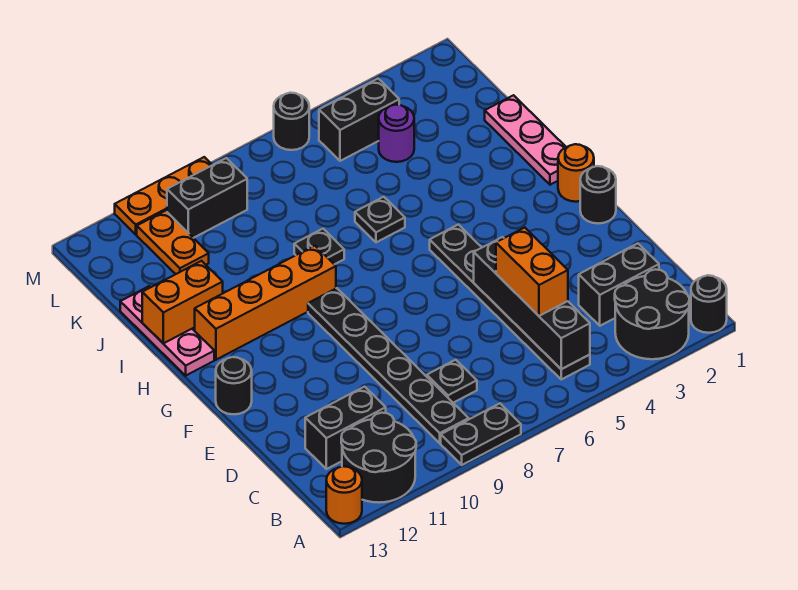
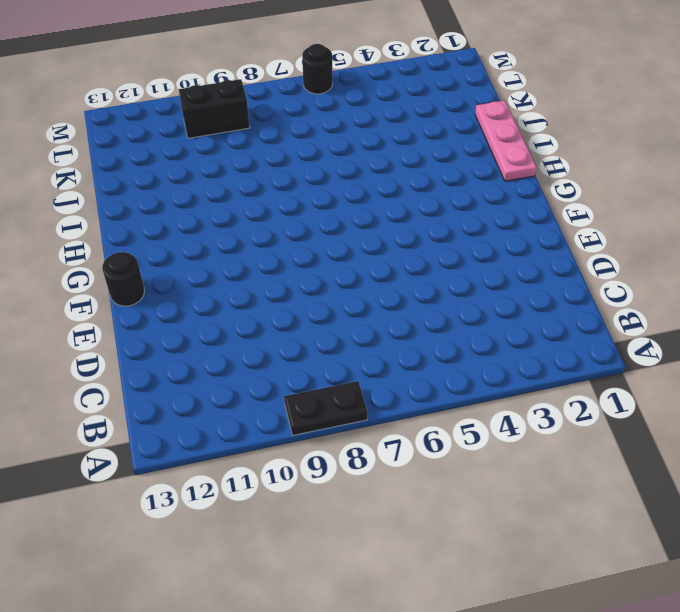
none -> black round brick A1 level 1
none -> black round brick A2:B3 level 1
none -> black round brick A11:B12 level 1

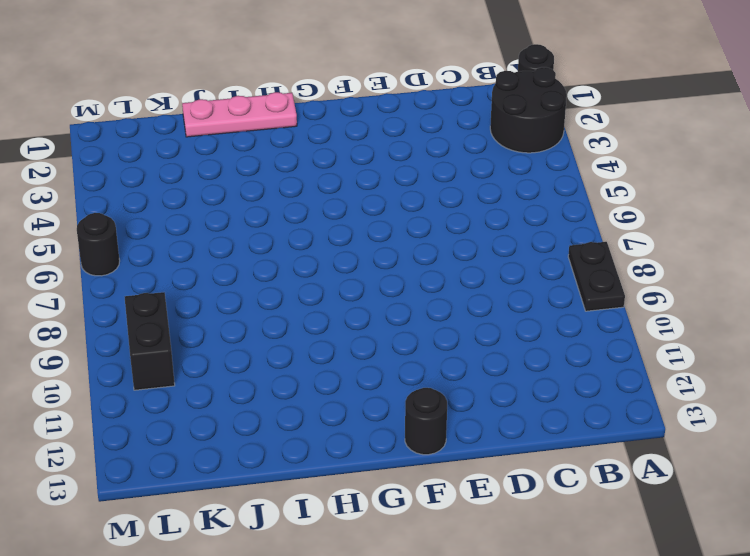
none -> black round brick A11:B12 level 1
none -> orange round brick A13 level 1
none -> black plate B5:G5 level 1

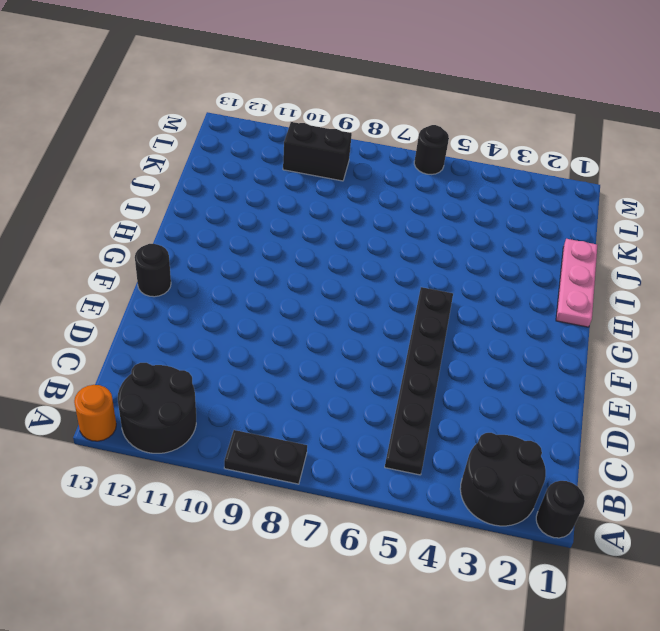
none -> black plate B9:G9 level 1
none -> black brick C2:C3 level 1
none -> black plate C8 level 1

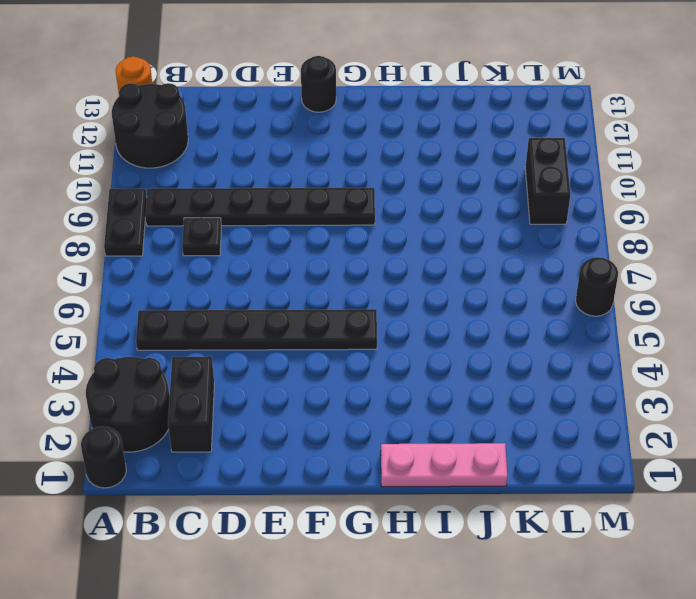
none -> black brick C11:C12 level 1
none -> black round brick F1 level 1
none -> orange round brick G1 level 1

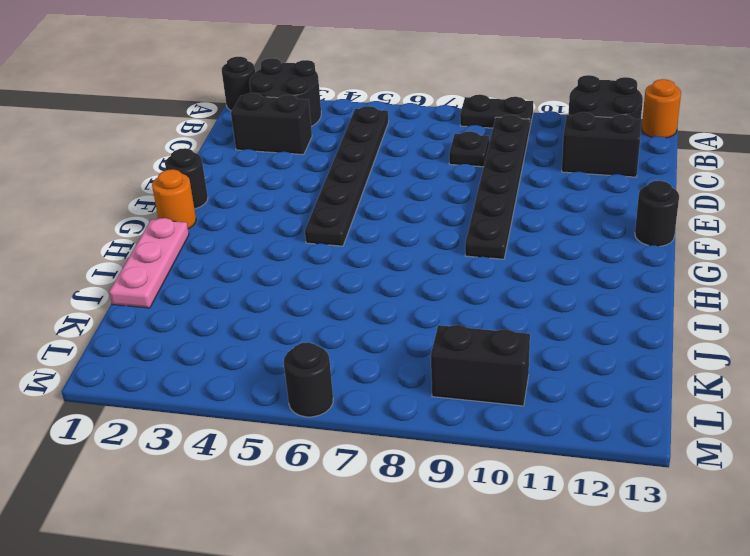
none -> orange brick H9:H12 level 1
none -> pink plate H13:J13 level 1
none -> black plate I6 level 1

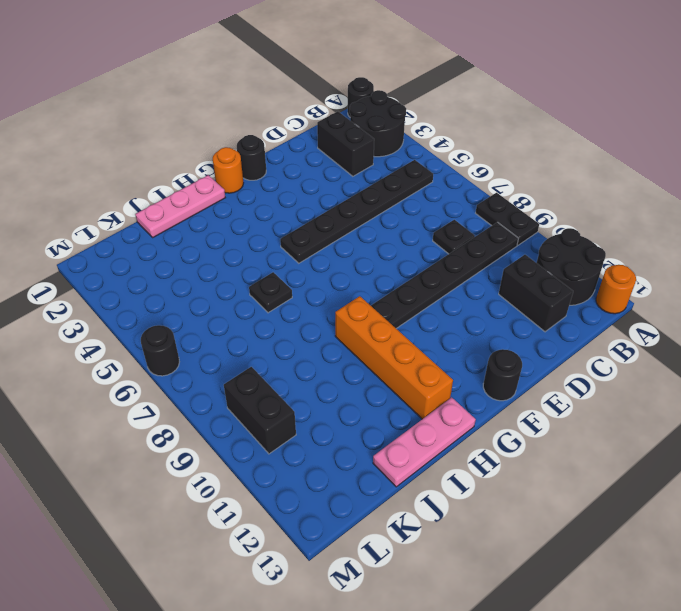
none -> black plate I8 level 1
none -> purple round brick K4 level 1
none -> orange plate K11:L11 level 1

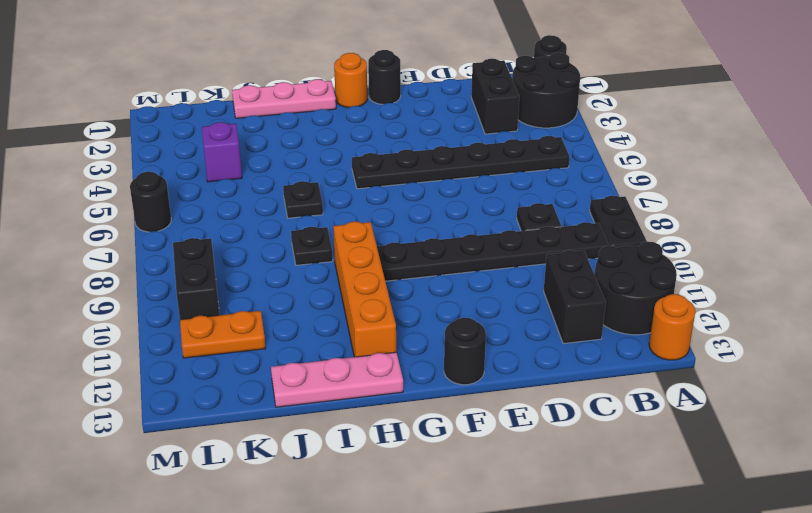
purple brick K4 level 1 -> purple round brick K4 level 1
none -> black brick L4:L5 level 1
none -> orange plate M9:M11 level 1
none -> black brick B5:E5 level 2

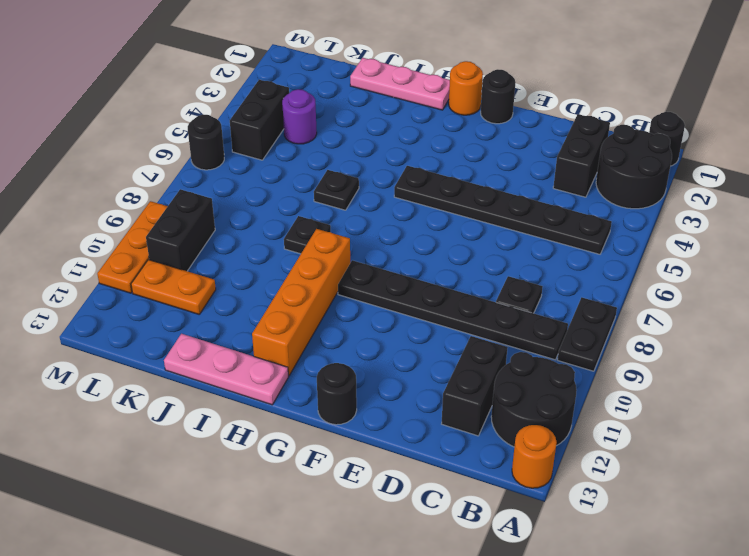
none -> black brick B5:E5 level 2
none -> orange brick I12:I13 level 2
none -> orange brick C5:D5 level 3

